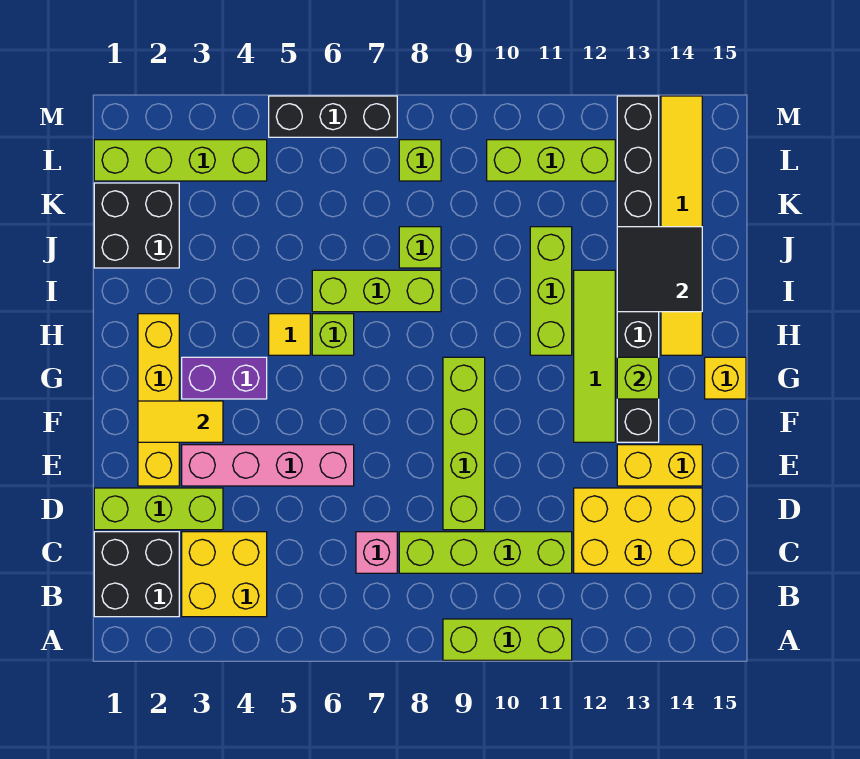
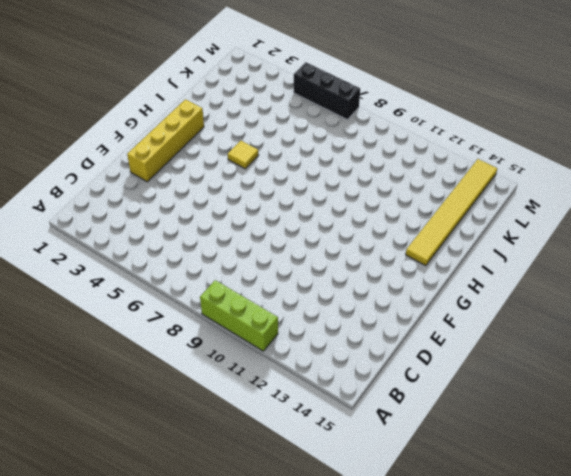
none -> black brick B1:C2 level 1
none -> yellow brick B3:C4 level 1
none -> pink brick C7 level 1

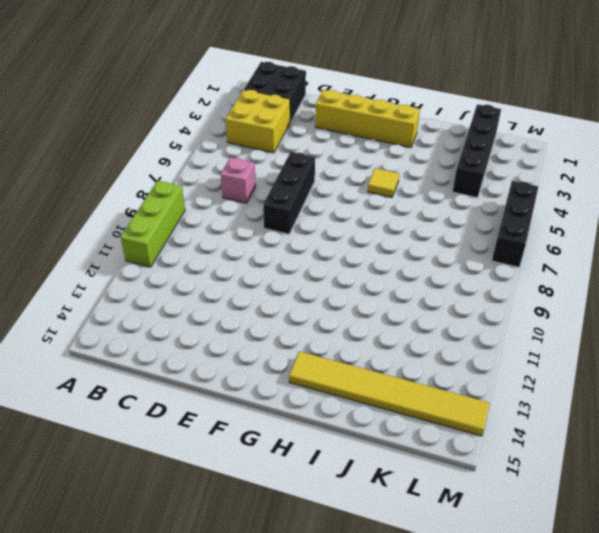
black brick E6:E8 level 1 -> pink brick E3:E6 level 1
black brick K1:K4 level 1 -> black brick J1:K2 level 1
none -> lime brick C8:C11 level 1
none -> yellow brick C12:D14 level 1
none -> lime brick D1:D3 level 1

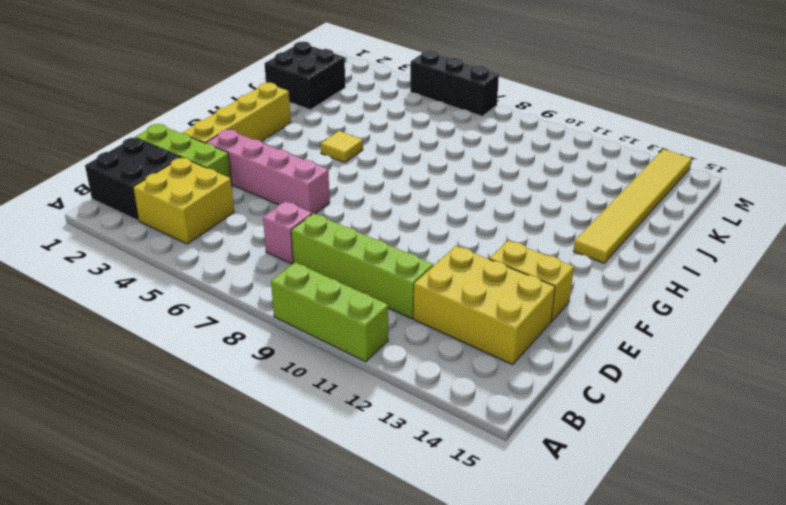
none -> lime brick D9:G9 level 1
none -> lime tile F12:I12 level 1
none -> black brick F13:M13 level 1

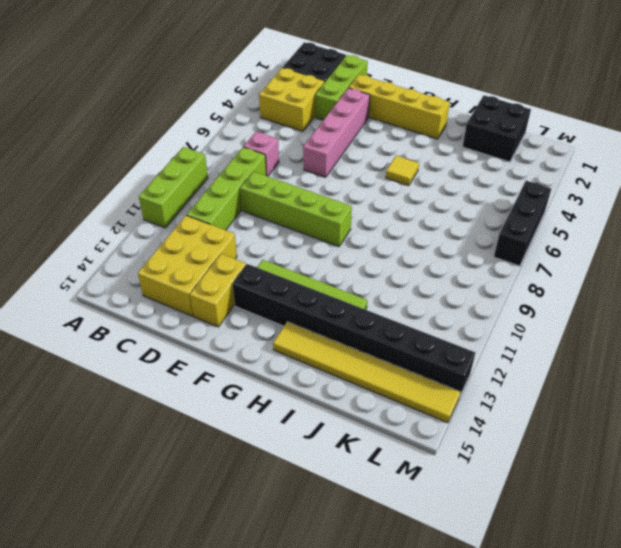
none -> purple brick G3:G4 level 1
none -> yellow brick G15 level 1
none -> lime brick H6 level 1

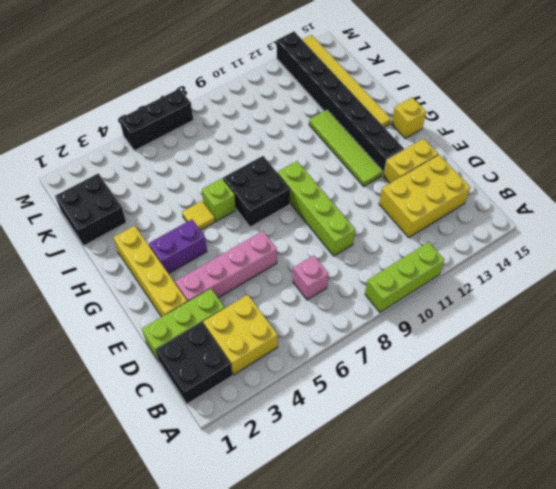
black brick G7:H8 level 1 -> none
none -> lime brick C8:C11 level 1
none -> lime brick H11:J11 level 1
none -> lime brick I6:I8 level 1

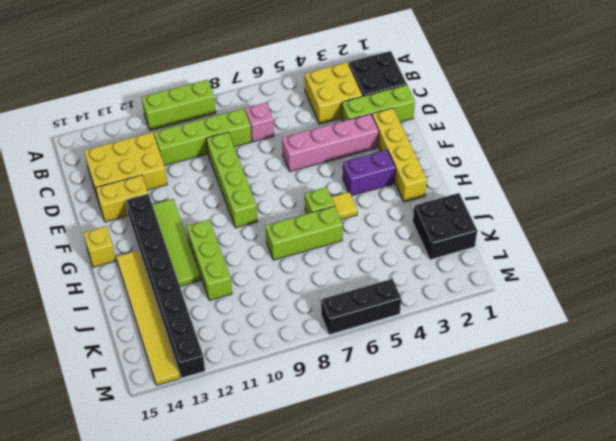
none -> lime brick J8 level 1
none -> lime brick L1:L4 level 1
none -> lime brick L8 level 1

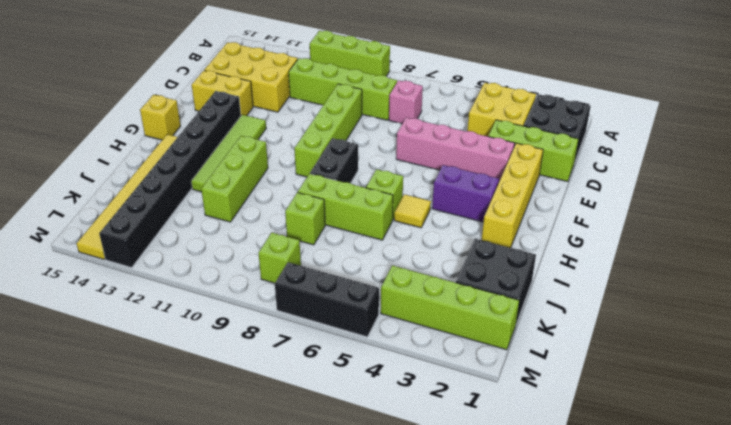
black brick G8:H8 level 1 -> none
none -> lime brick L10:L12 level 1
none -> yellow tile F2:F3 level 2
none -> lime brick G13 level 2

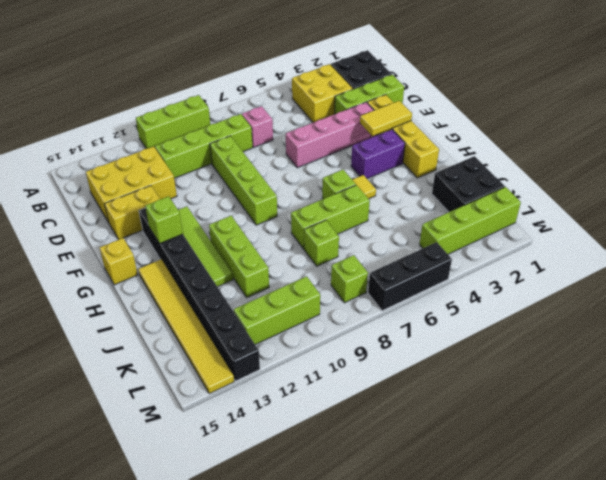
none -> black tile I13:J14 level 2

